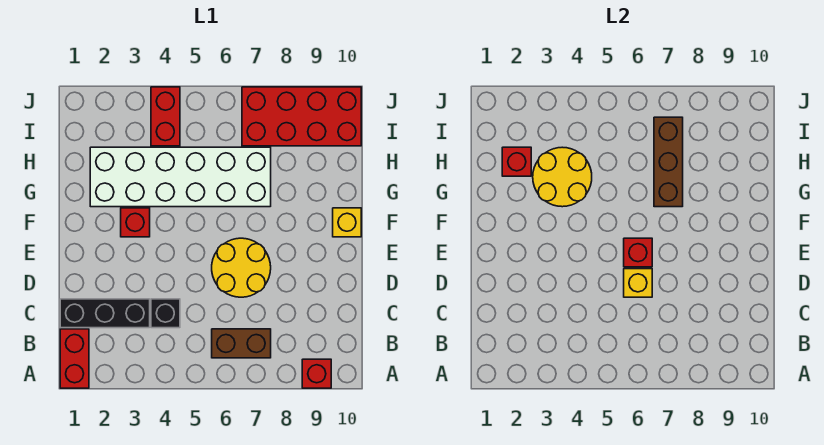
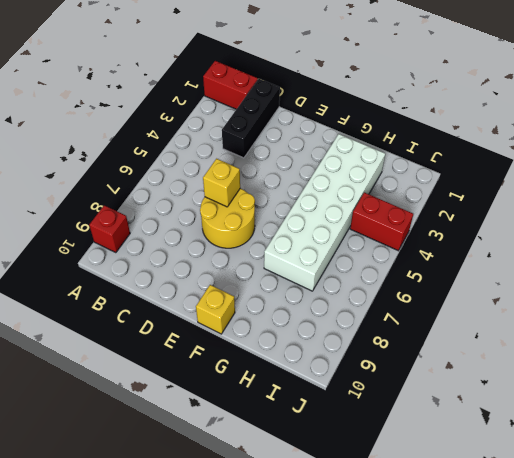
none -> brown brick B6:B7 level 1
none -> black brick C4 level 1
none -> red brick F3 level 1

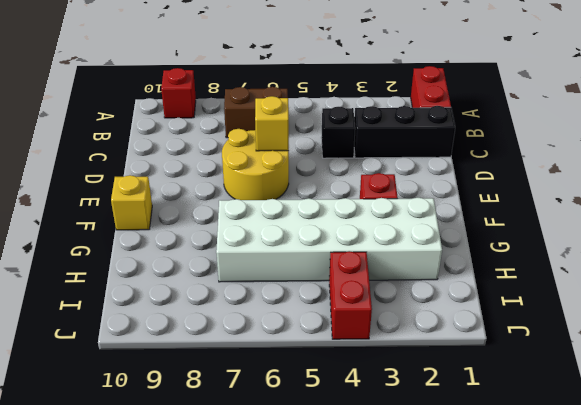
none -> red brick I7:J10 level 1
none -> red brick E6 level 2
none -> yellow round brick G3:H4 level 2

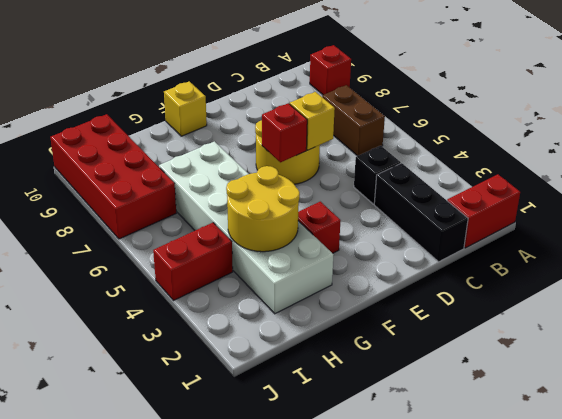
none -> brown brick G7:I7 level 2
none -> red brick H2 level 2

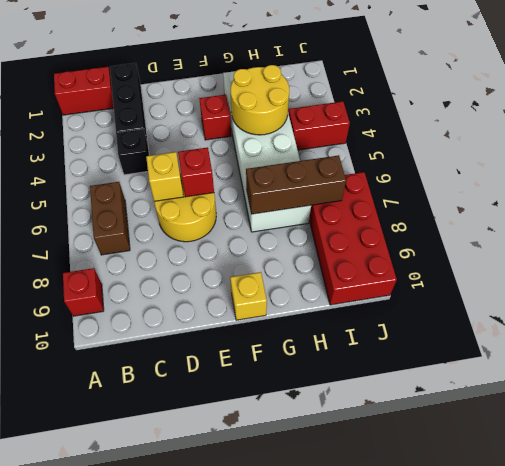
none -> red brick H2 level 2

